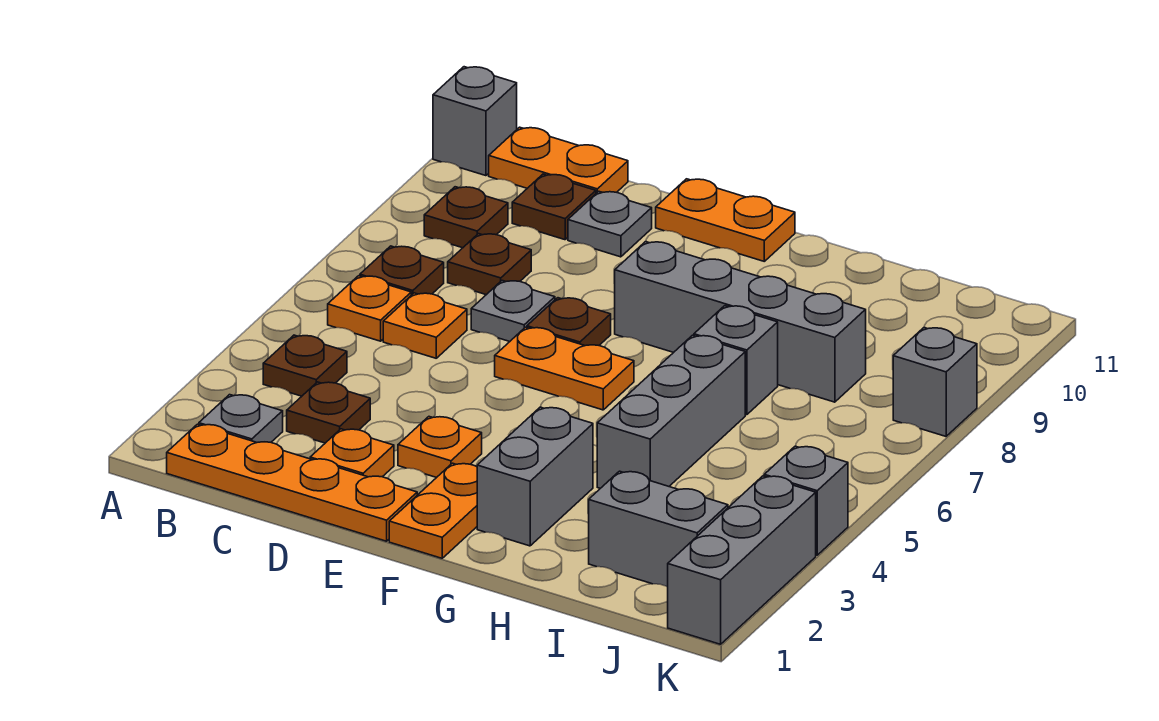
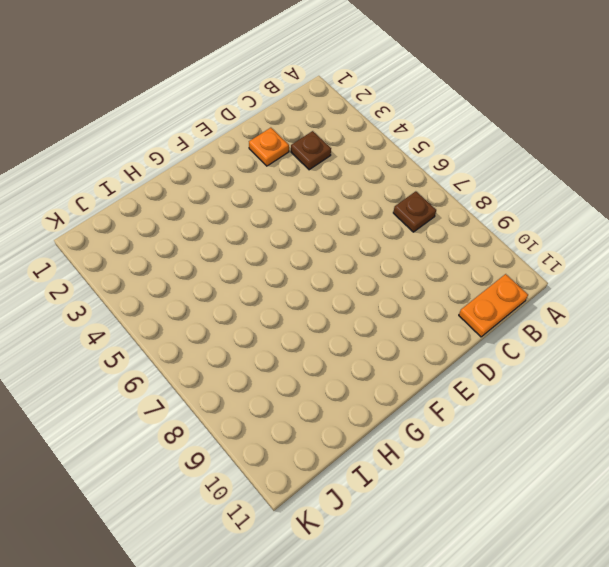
none -> grey brick A11 level 1
none -> orange plate B1:E1 level 1
none -> grey plate B2 level 1

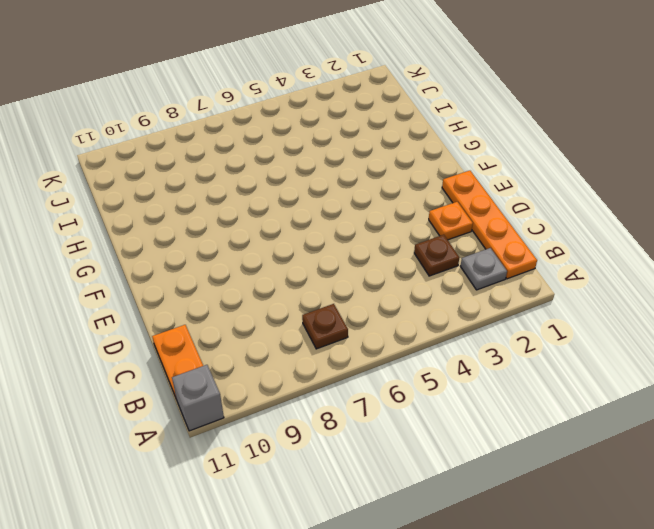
none -> brown plate B4 level 1
none -> orange plate B6 level 1
none -> brown plate B9 level 1

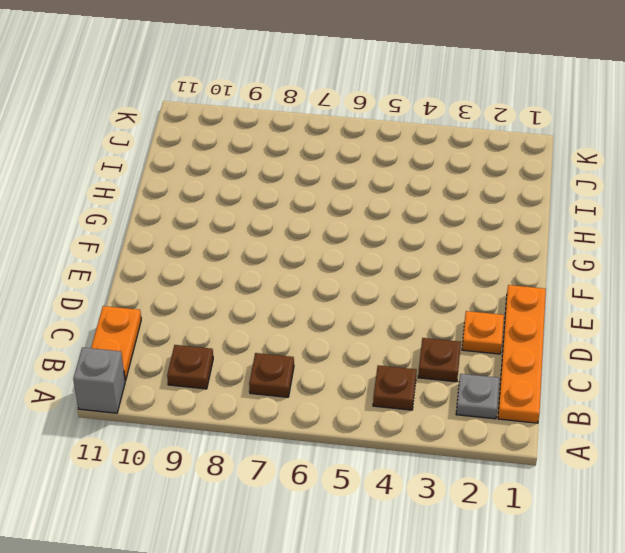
none -> orange plate B6 level 1
none -> orange plate C6 level 1
none -> brown plate C8 level 1

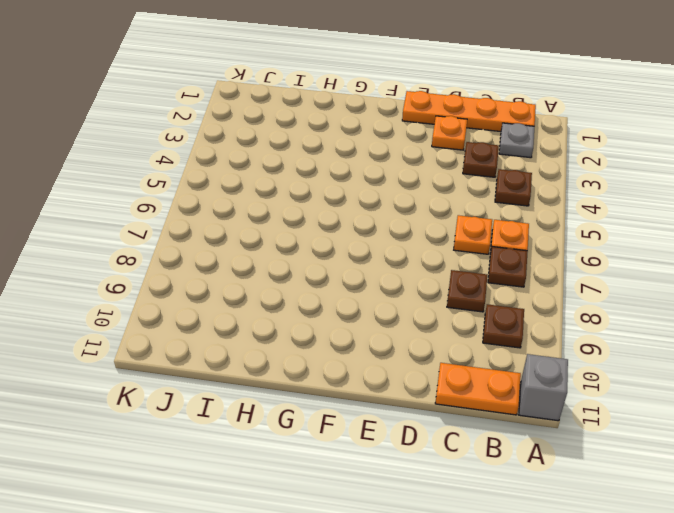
none -> brown plate C10 level 1
none -> grey plate D7 level 1
none -> grey plate D10 level 1

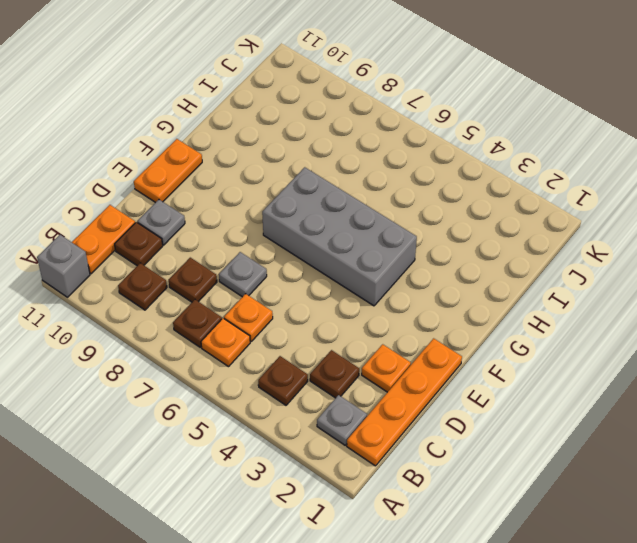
grey brick F4:G7 level 1 -> orange plate E6:F6 level 1
none -> orange plate E3 level 1
none -> brown plate E7 level 1
none -> orange plate F1:F2 level 1

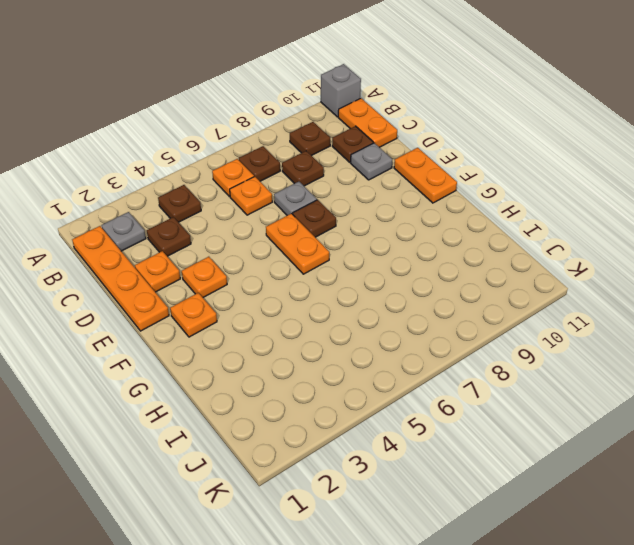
orange plate F2 level 1 -> orange plate F1:F2 level 1
none -> grey brick F8:I8 level 1
none -> grey brick G2:G3 level 1
none -> grey brick H4:H6 level 1

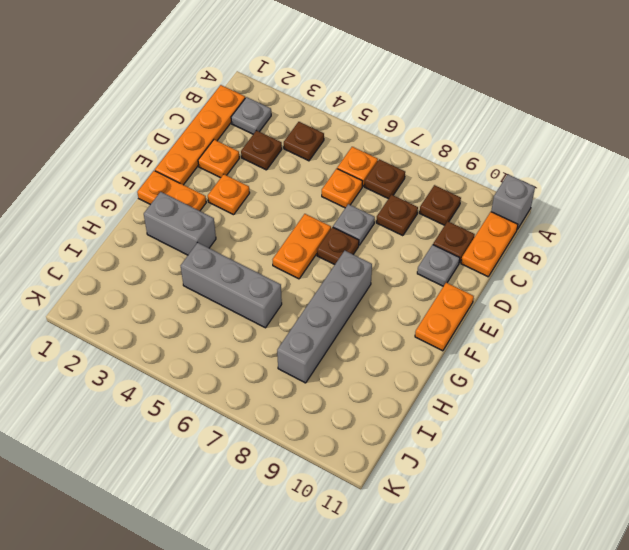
none -> grey brick H7 level 1
none -> grey brick I2:J2 level 1
none -> grey brick K1:K3 level 1

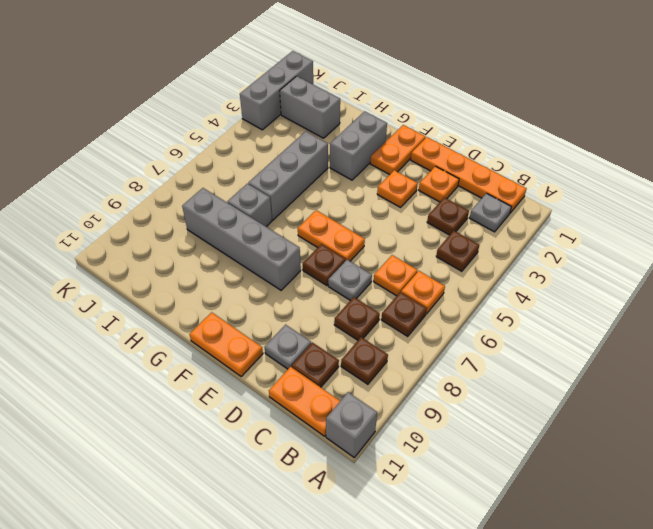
none -> grey brick K4 level 1
none -> grey brick K8 level 1

